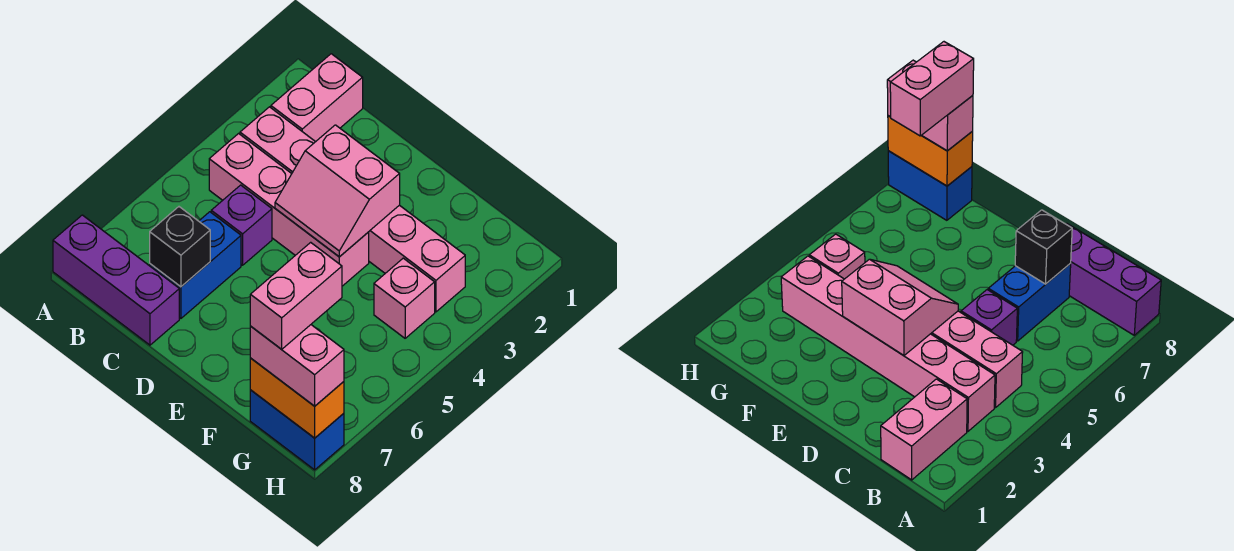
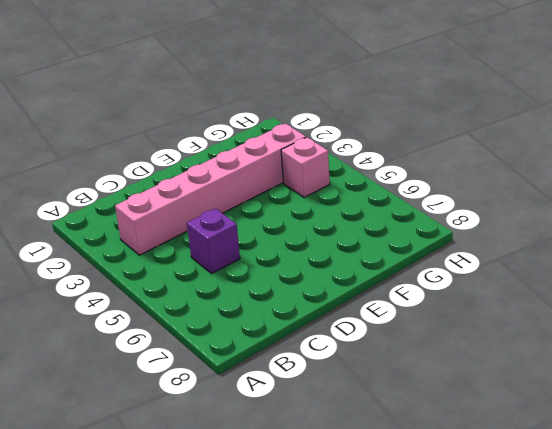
none -> purple brick A8:C8 level 1
none -> pink brick B1:B2 level 1
none -> pink brick B4:E4 level 1

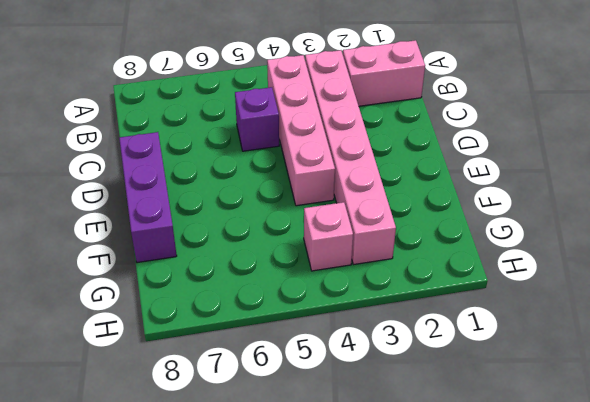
purple brick D8:F8 level 1 -> purple brick A8:C8 level 1
none -> blue brick C6:C7 level 1
none -> blue brick G8:H8 level 1
none -> black brick C7 level 2

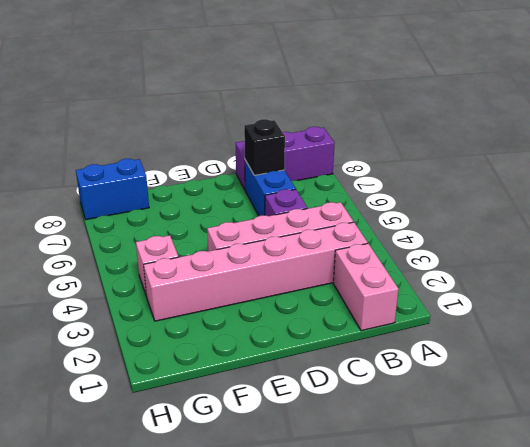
none -> pink slope D3:E4 level 2 top 3
none -> orange brick G8:H8 level 2
none -> pink brick G8:H8 level 3

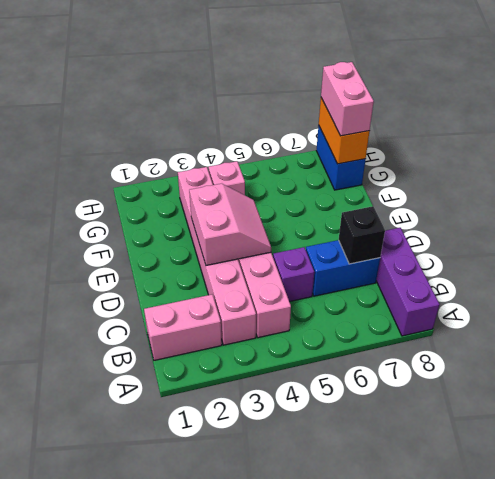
none -> pink brick G7:G8 level 4

